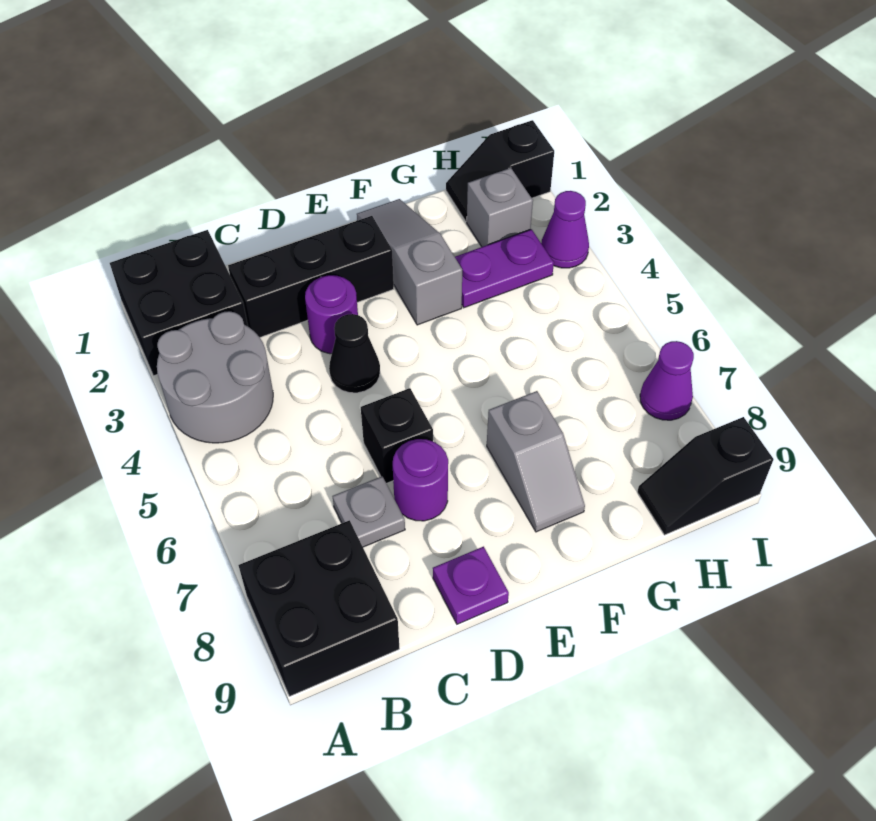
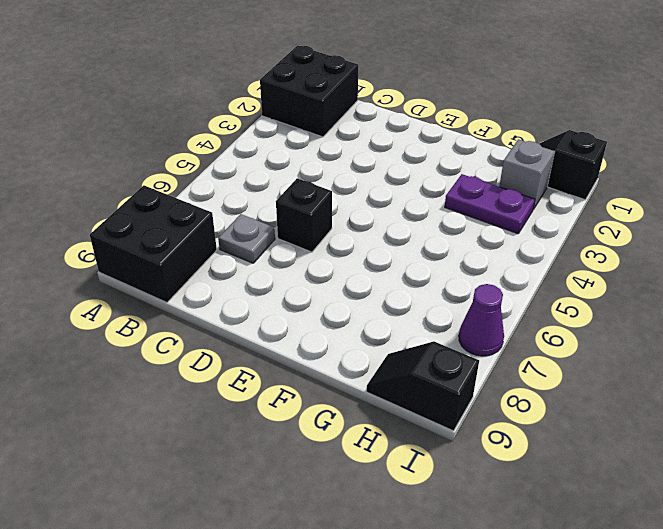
none -> grey round brick A3:B4 level 1
none -> black brick C2:E2 level 1
none -> purple round brick D3 level 1

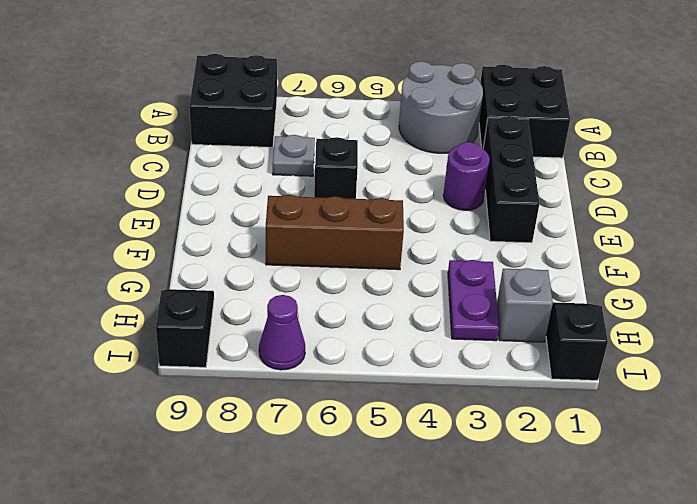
brown brick F5:F7 level 1 -> grey slope F7:F8 level 1 top 7
none -> black cone D4 level 1
none -> purple round brick D7 level 1
none -> purple plate D9 level 1

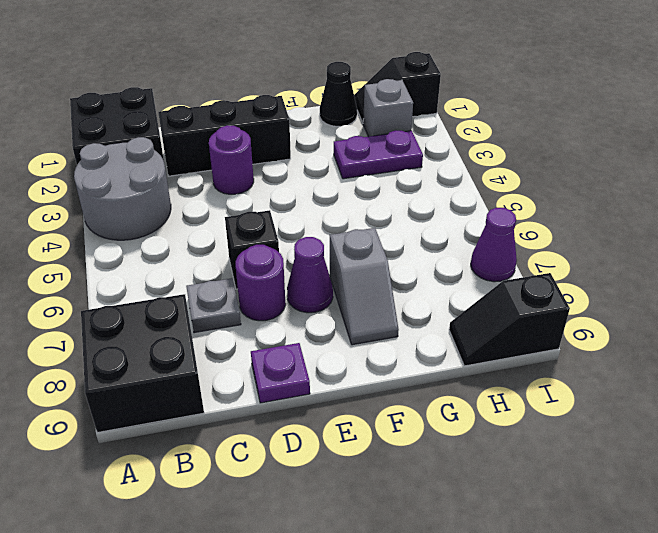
purple cone E7 level 1 -> purple cone I3 level 1
black cone G1 level 1 -> black cone D4 level 1
none -> grey slope F1:F3 level 1 top 3

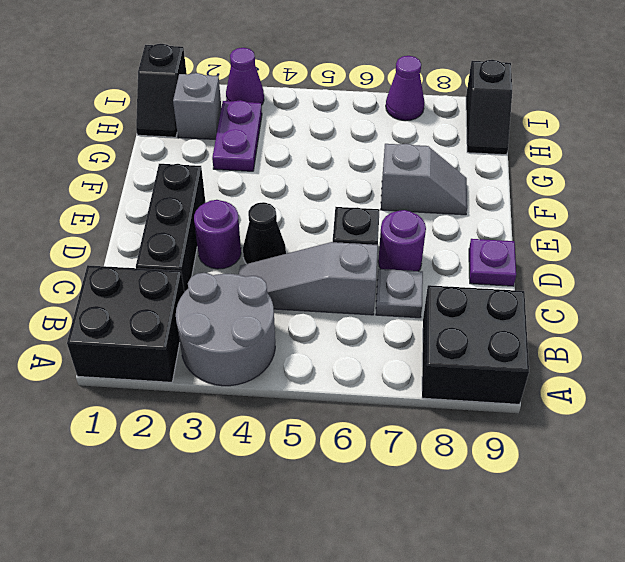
grey slope C4:C6 level 1 top 6 -> grey slope F1:F3 level 1 top 3

